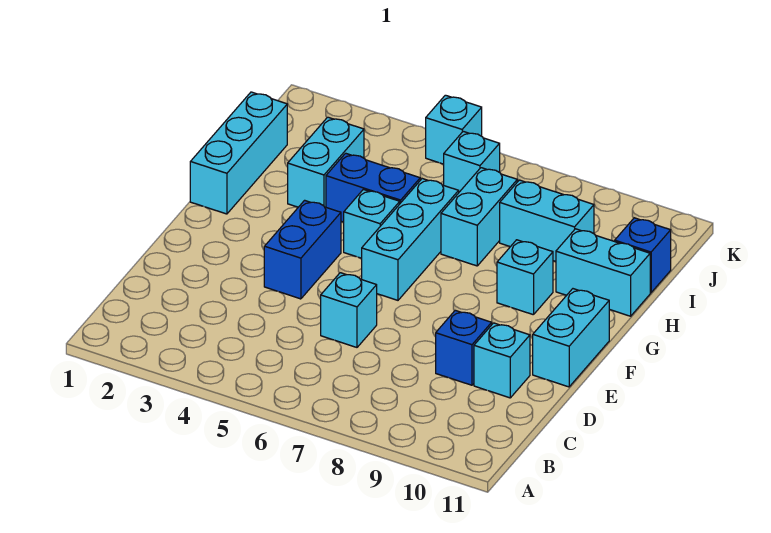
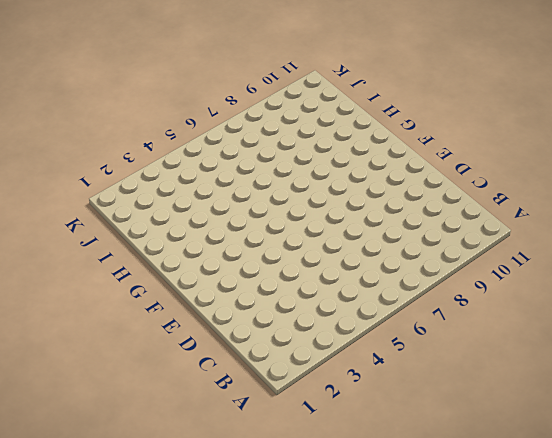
none -> cyan brick D6 level 1
none -> blue brick D9 level 1
none -> cyan brick D10 level 1

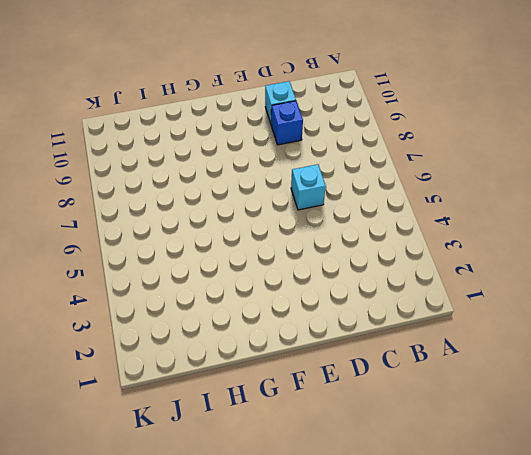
none -> blue brick E4:F4 level 1
none -> cyan brick E11:F11 level 1
none -> cyan brick F6:H6 level 1

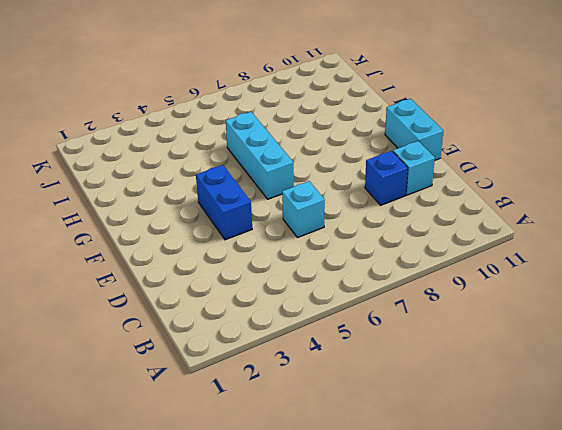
none -> cyan brick G1:I1 level 1
none -> cyan brick G5 level 1
none -> cyan brick G9 level 1

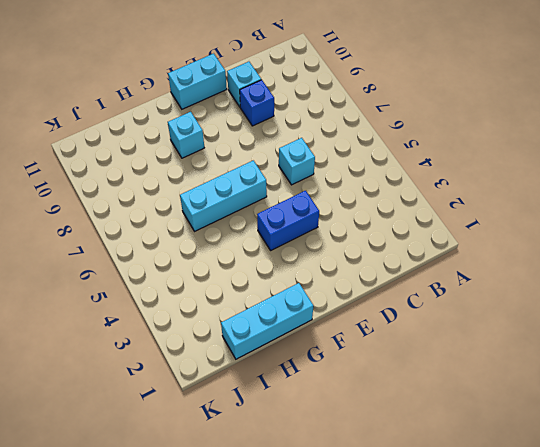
none -> cyan brick G5 level 1
none -> cyan brick H3:I3 level 1
none -> blue brick H4:H5 level 1

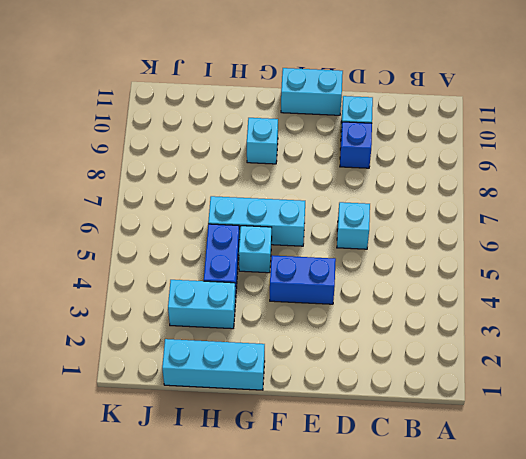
none -> cyan brick H7:I7 level 1
none -> cyan brick H10:H11 level 1
none -> cyan brick I8:I9 level 1

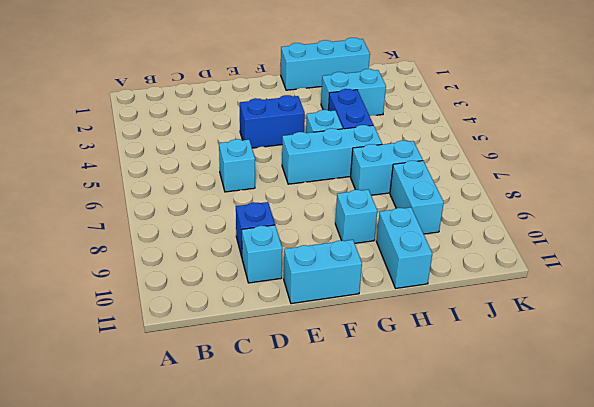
none -> blue brick I11 level 1
none -> cyan brick J6 level 1
none -> cyan brick K5 level 1

